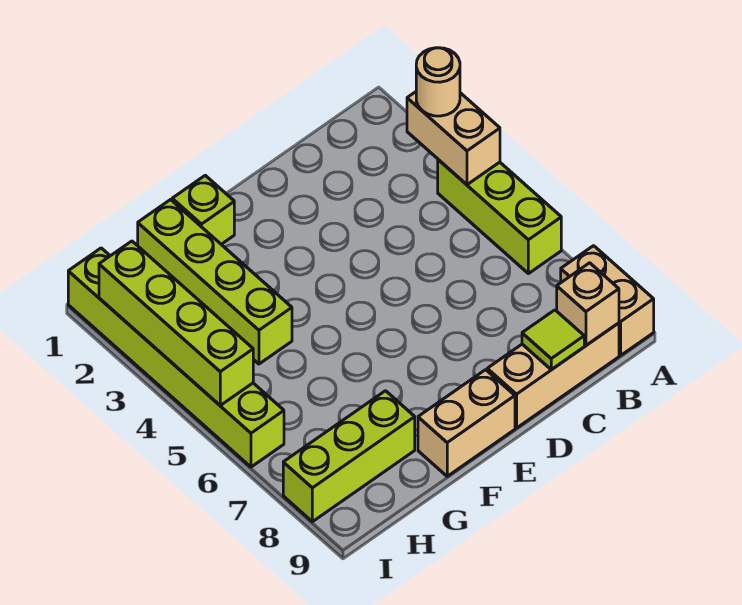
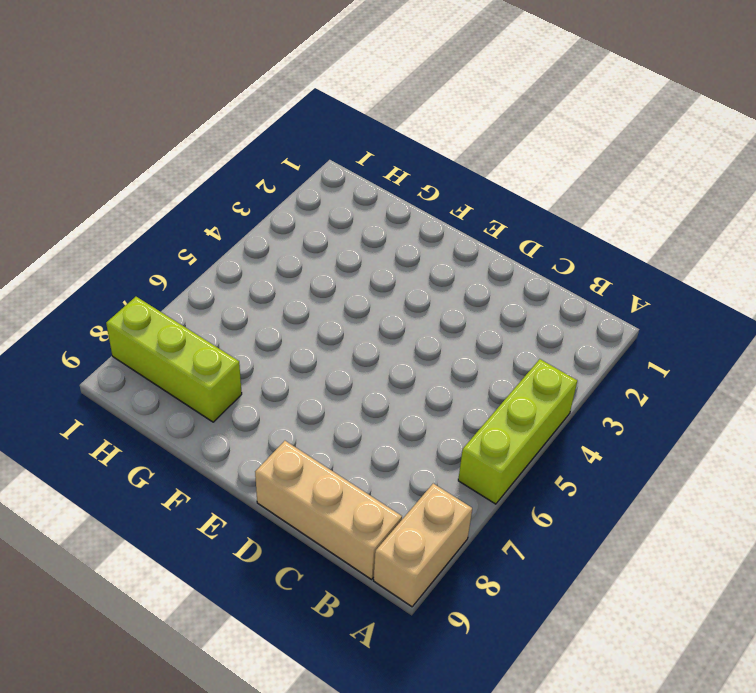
none -> tan brick E9:F9 level 1
none -> lime brick F1 level 1
none -> lime brick G1:G4 level 1

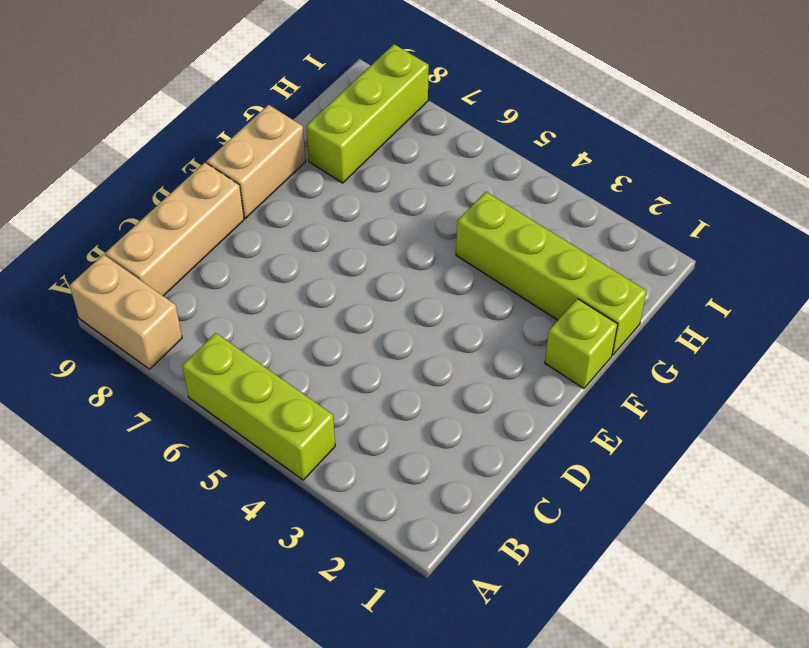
none -> lime brick I1:I6 level 1
none -> tan brick A3:A4 level 2
none -> tan brick B9 level 2

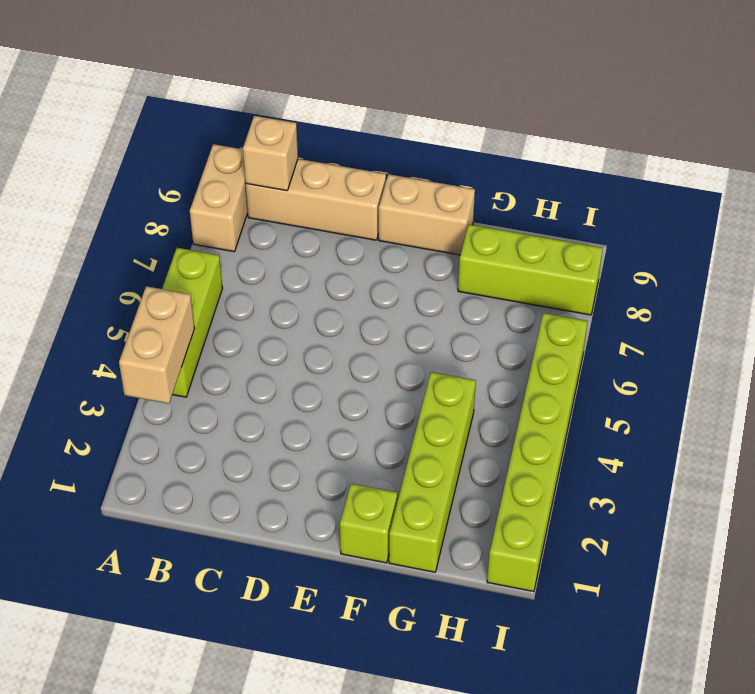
none -> lime tile C9 level 2
none -> lime brick I2:I5 level 2
none -> tan round brick A3 level 3

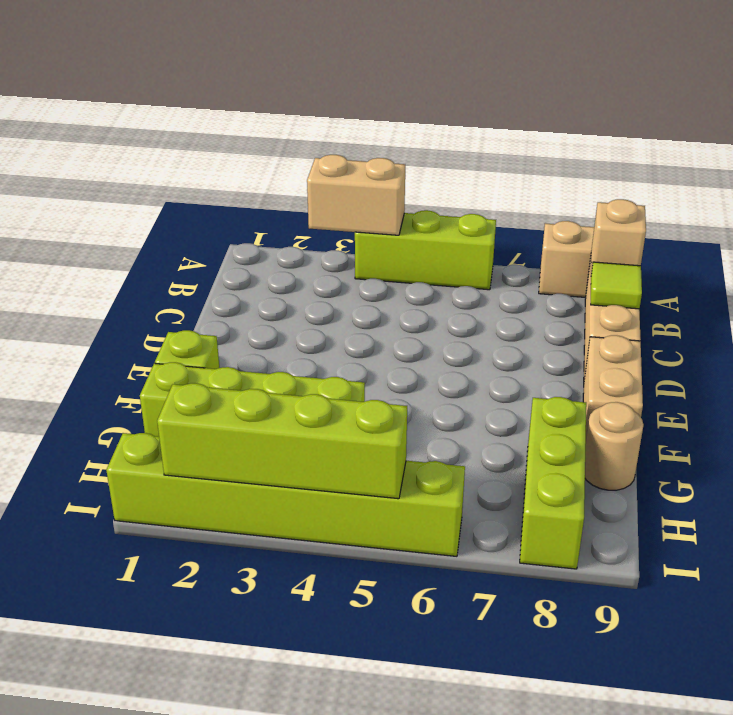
tan round brick G9 level 1 -> tan round brick A3 level 3

